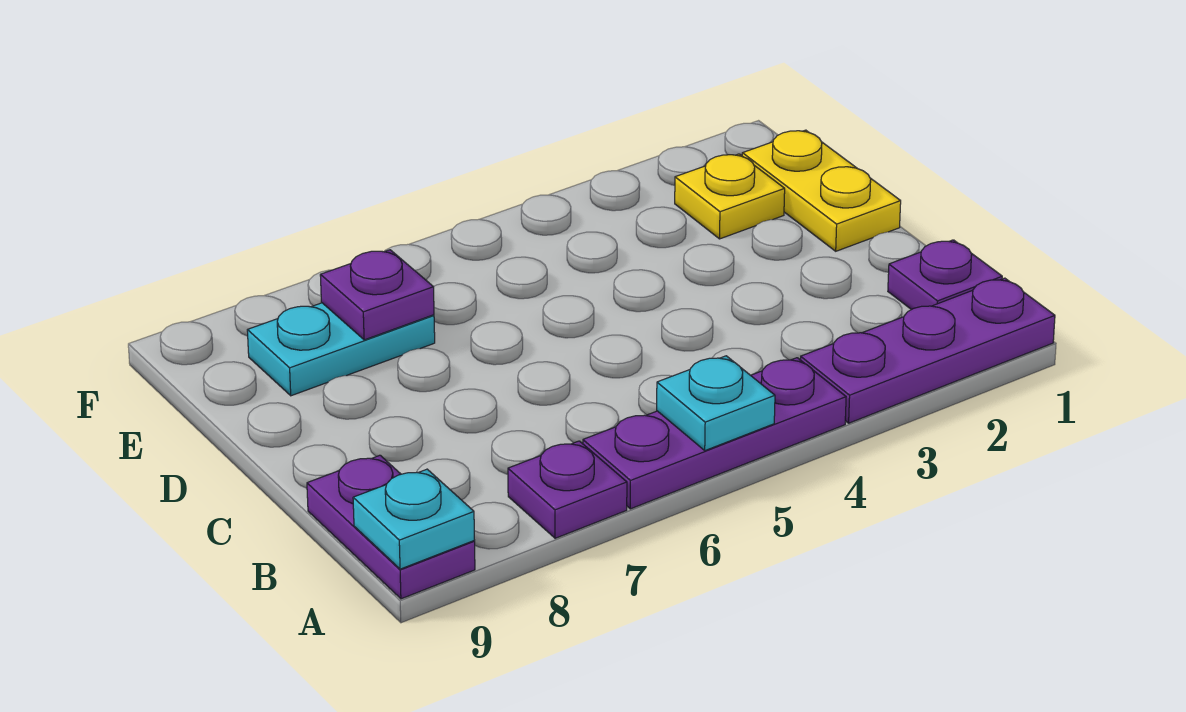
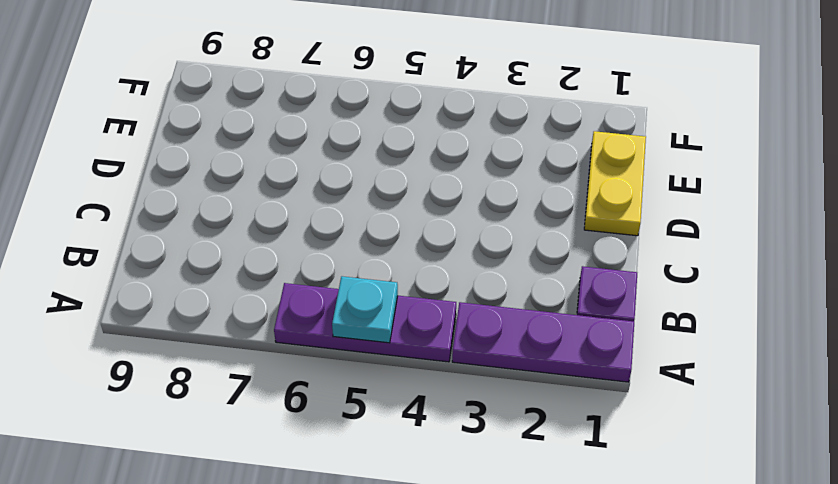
none -> purple plate A7 level 1
none -> purple plate A9:B9 level 1

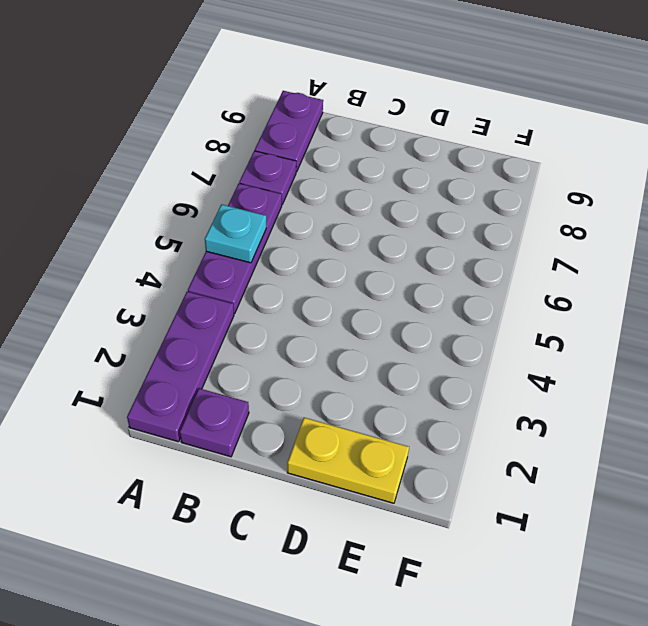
purple plate A8:A9 level 1 -> purple plate A9:B9 level 1
none -> yellow plate E2 level 1
none -> cyan plate E7:E8 level 1

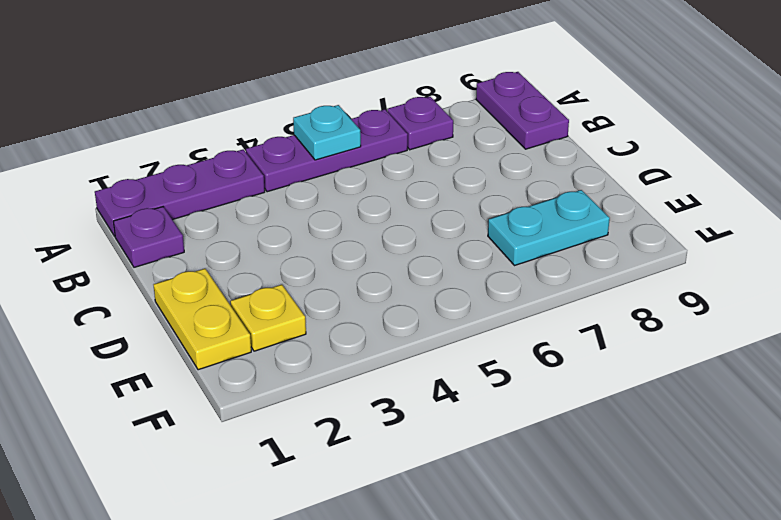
none -> cyan plate A9 level 2
none -> purple plate E7 level 2

